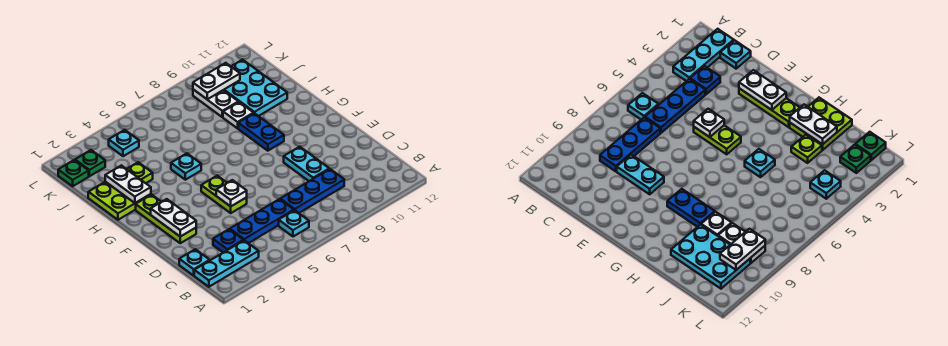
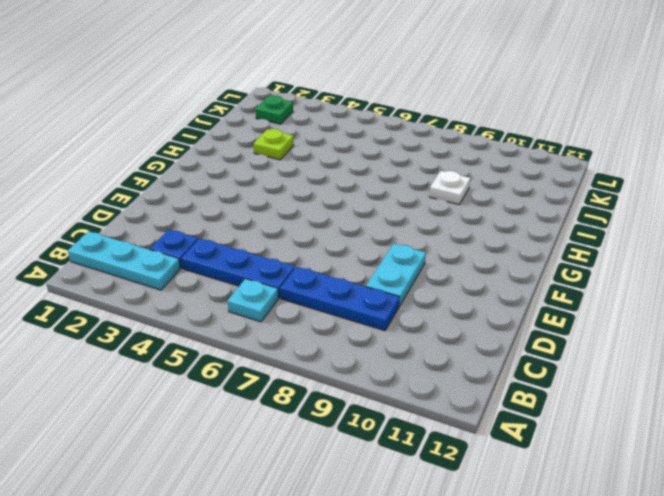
none -> cyan plate C1 level 1
none -> lime plate E2:G2 level 1
none -> lime plate E5:F5 level 1

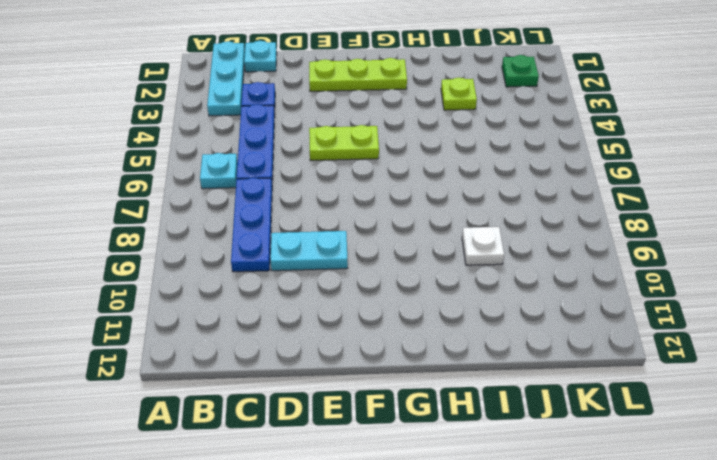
none -> blue plate G9:H9 level 1
none -> lime plate H1:I2 level 1
none -> cyan plate H5 level 1

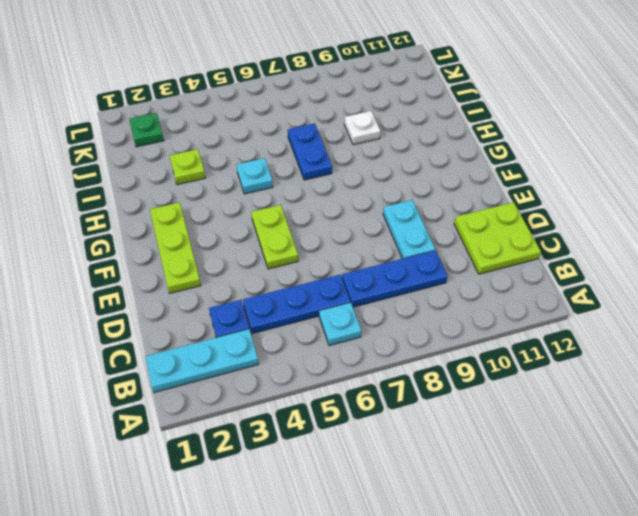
lime plate C11:D12 level 1 -> lime plate H1:I2 level 1
blue plate H7:I7 level 1 -> blue plate G9:H9 level 1
none -> cyan plate C1 level 1
none -> cyan plate I10:K11 level 1
none -> white plate J9:K9 level 1

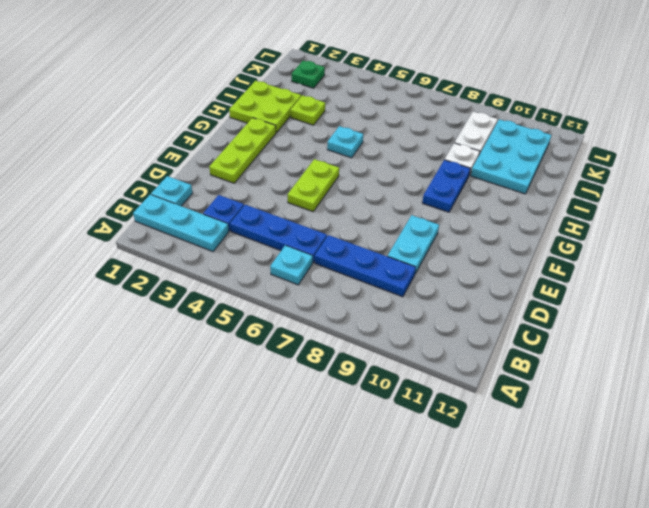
none -> green plate K1 level 1
none -> cyan plate K4 level 1
none -> white plate E2:F2 level 2

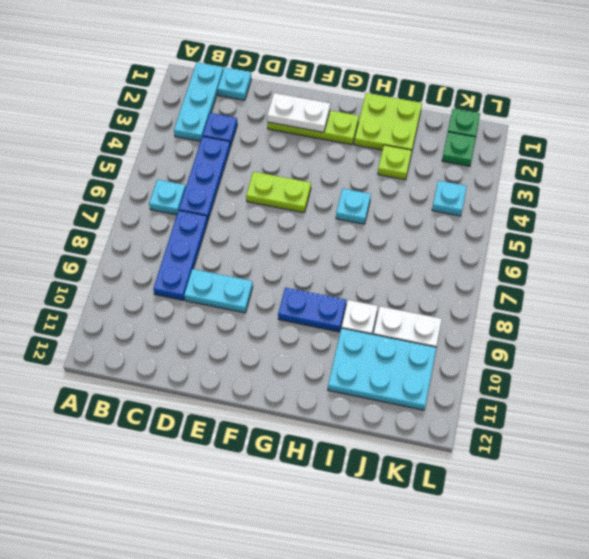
none -> white plate E5 level 2
none -> white plate H2:I2 level 2
none -> white plate K9:K10 level 2

